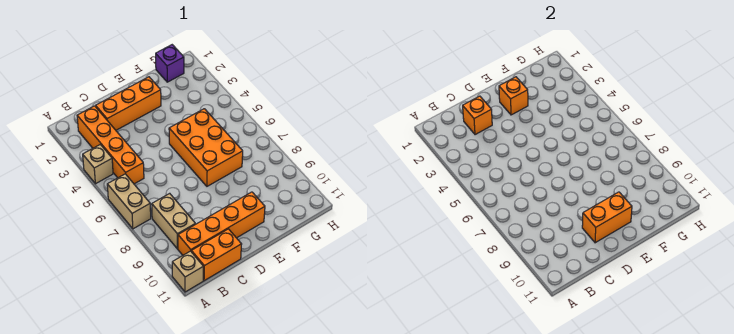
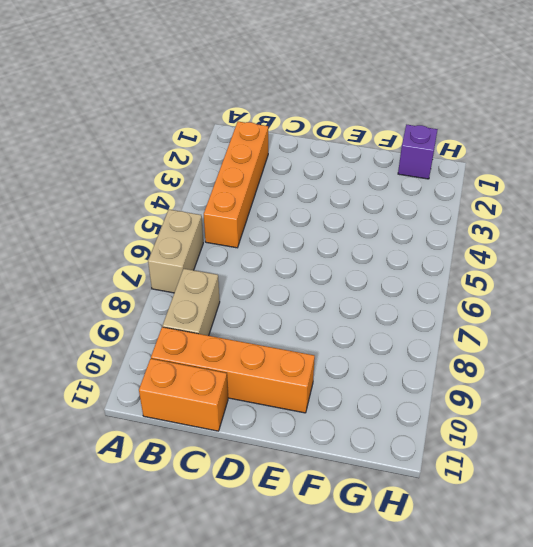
none -> tan brick A4 level 1
none -> tan brick A11 level 1
none -> orange brick C2:E2 level 1

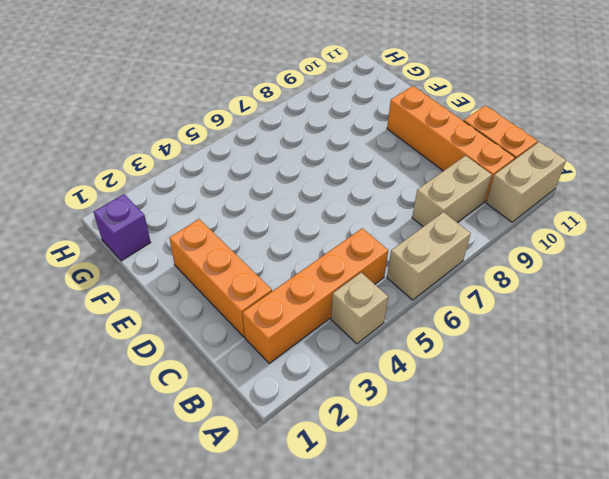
tan brick A10:A11 level 1 -> tan brick A11 level 1
none -> orange brick E5:F7 level 1
none -> orange brick C2 level 2
none -> orange brick D10:E10 level 2

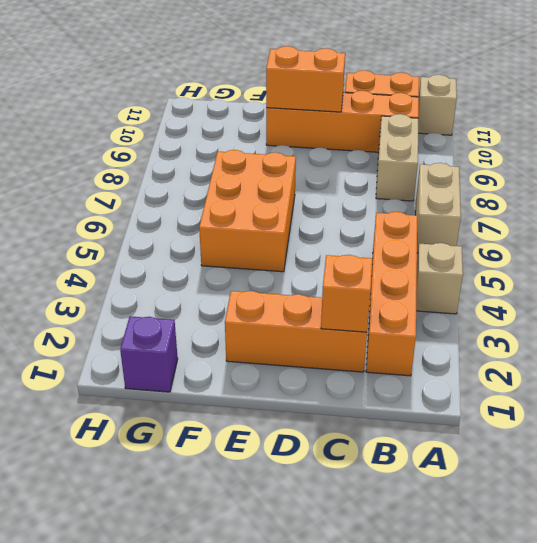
none -> orange brick E2 level 2

